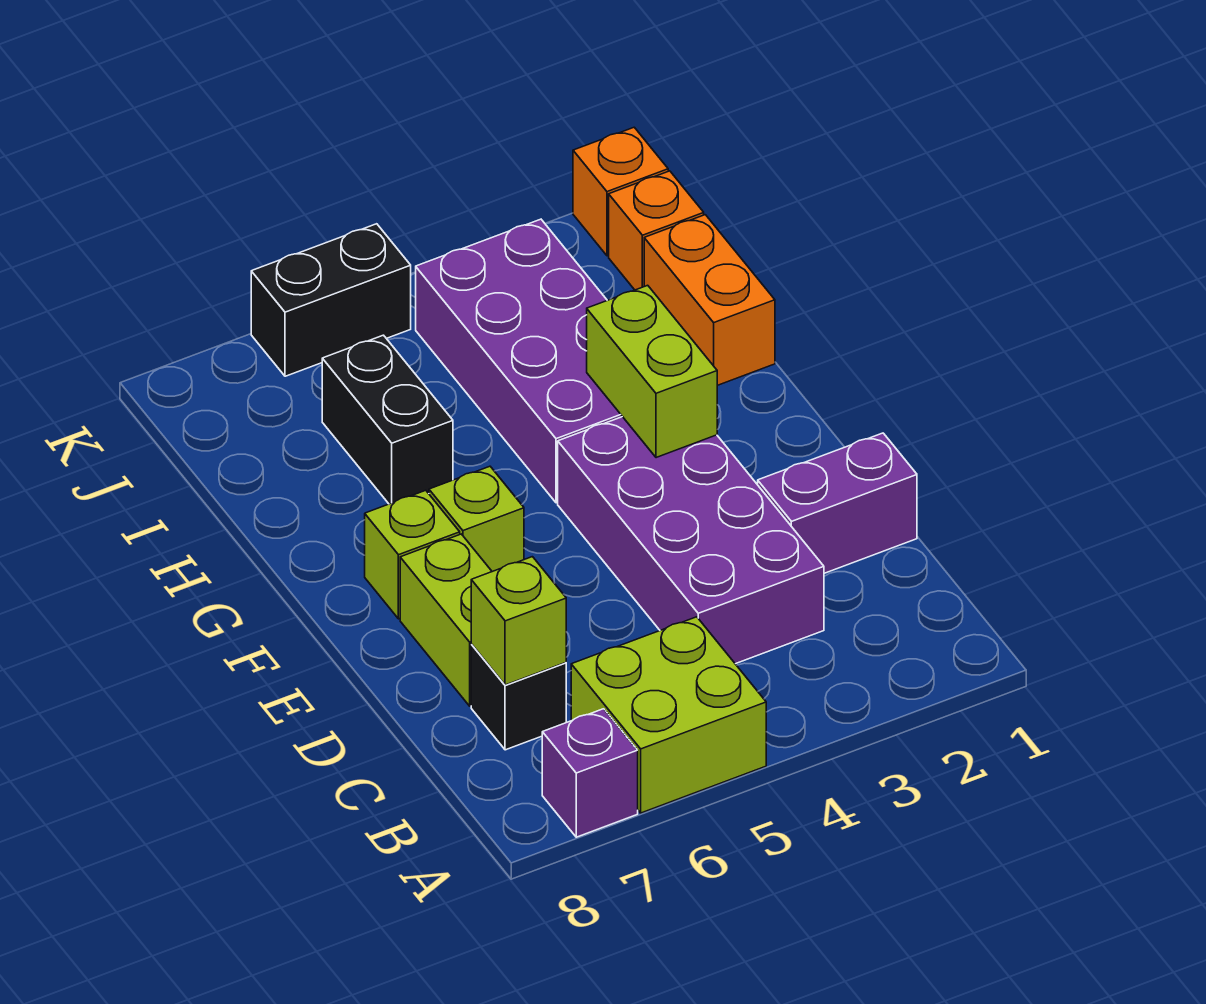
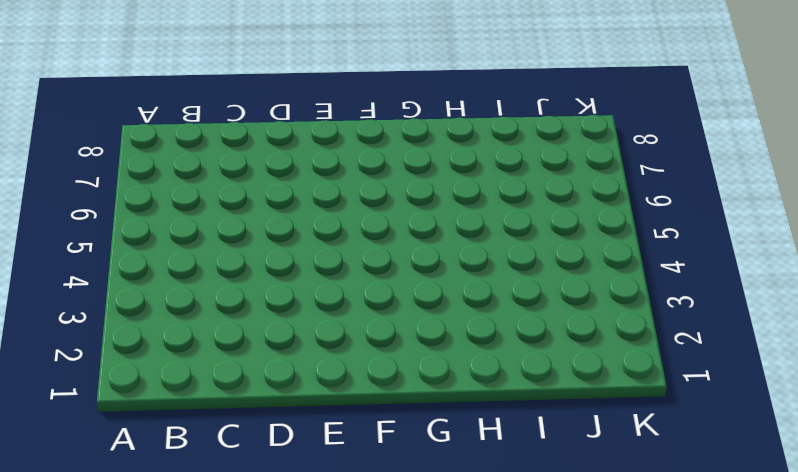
none -> lime brick A5:B6 level 1
none -> purple brick A7 level 1
none -> purple brick C3:F4 level 1

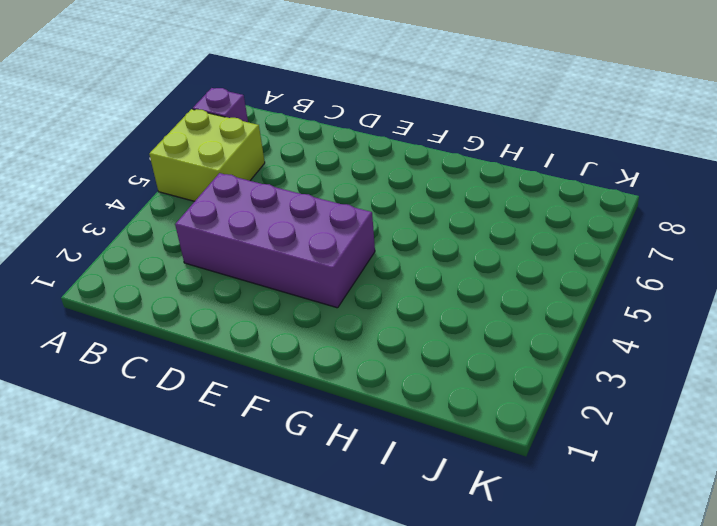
none -> black brick C7 level 1
none -> purple brick D1:D2 level 1
none -> lime brick D7:E7 level 1

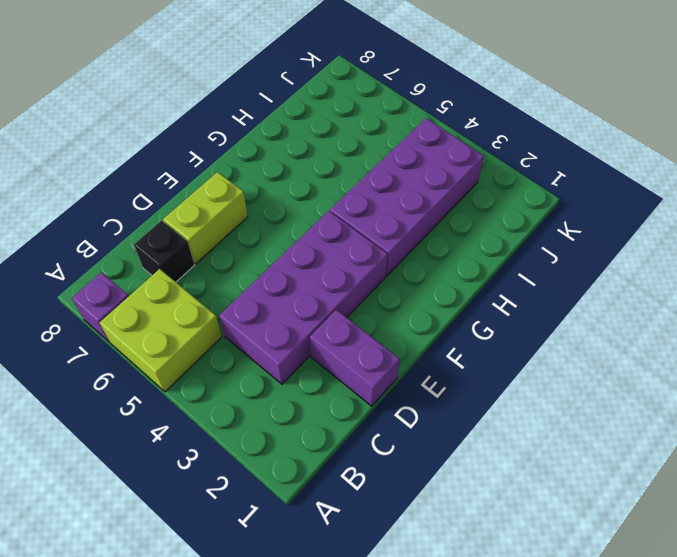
none -> lime brick F6 level 1
none -> lime brick F7 level 1
none -> orange brick H1:I1 level 1

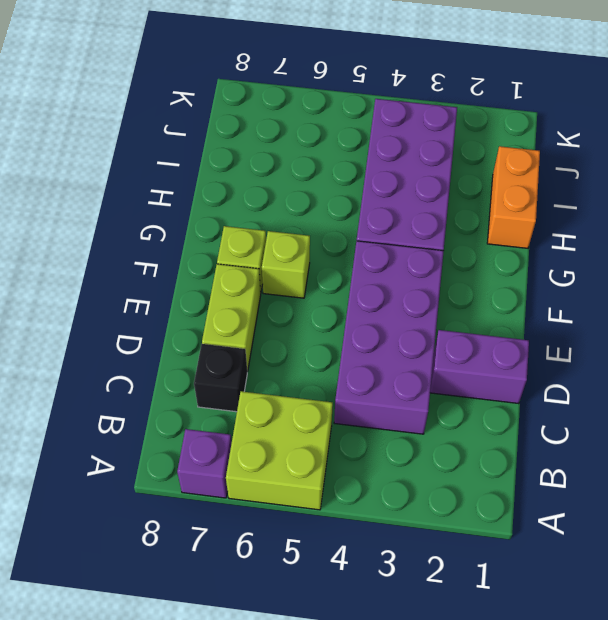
none -> black brick H6:I6 level 1
none -> orange brick J1 level 1
none -> orange brick K1 level 1

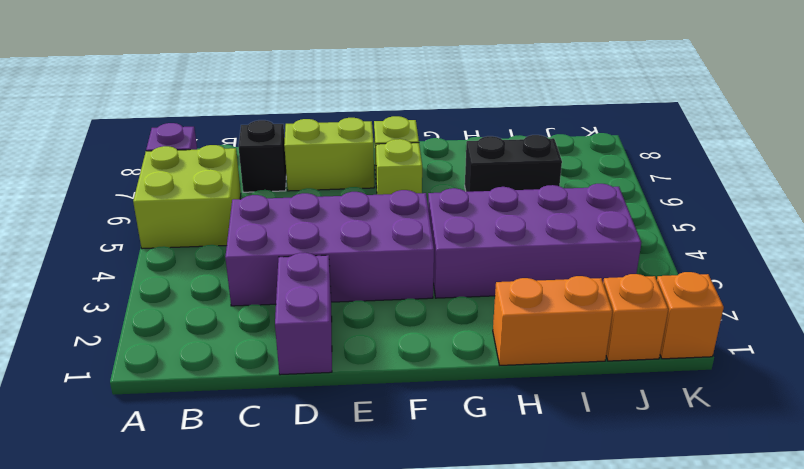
none -> black brick K5:K6 level 1
none -> lime brick C7 level 2
none -> lime brick F3:G3 level 2

